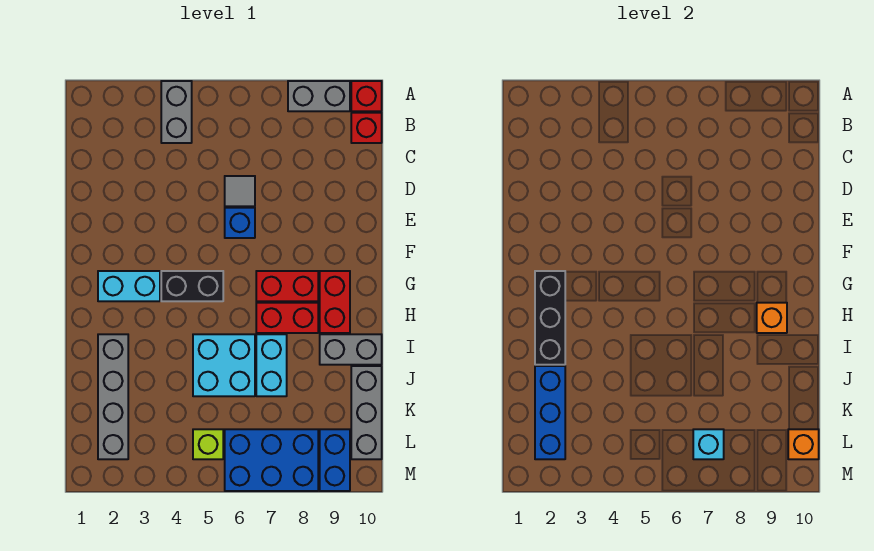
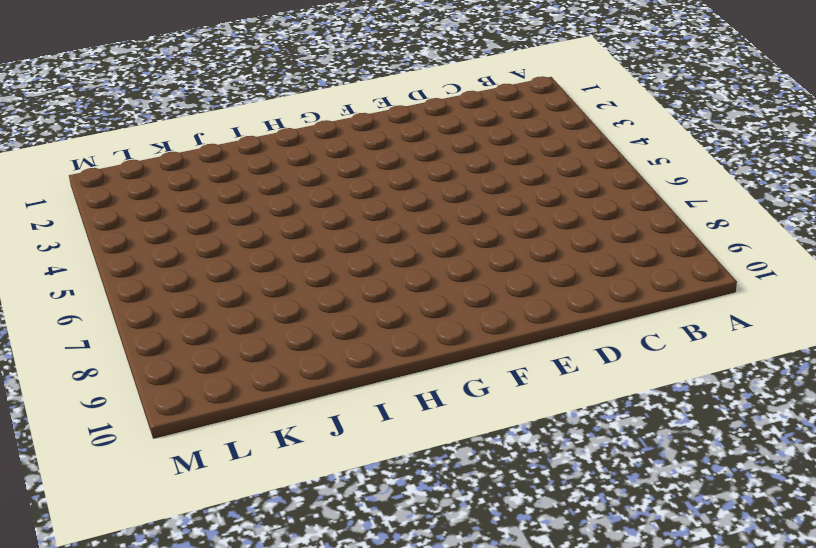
none -> grey brick A4:B4 level 1
none -> grey brick A8:A9 level 1
none -> red brick A10 level 1

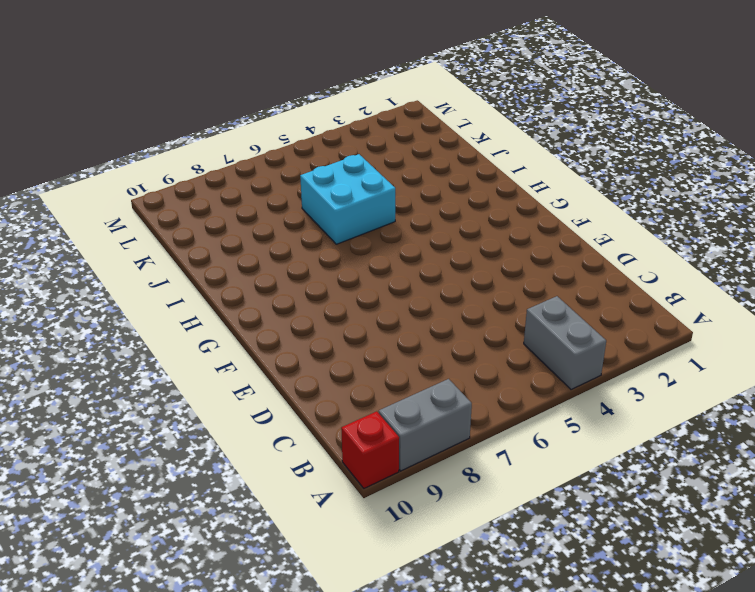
none -> red brick B10 level 1
none -> grey tile D6 level 1
none -> blue brick E6 level 1

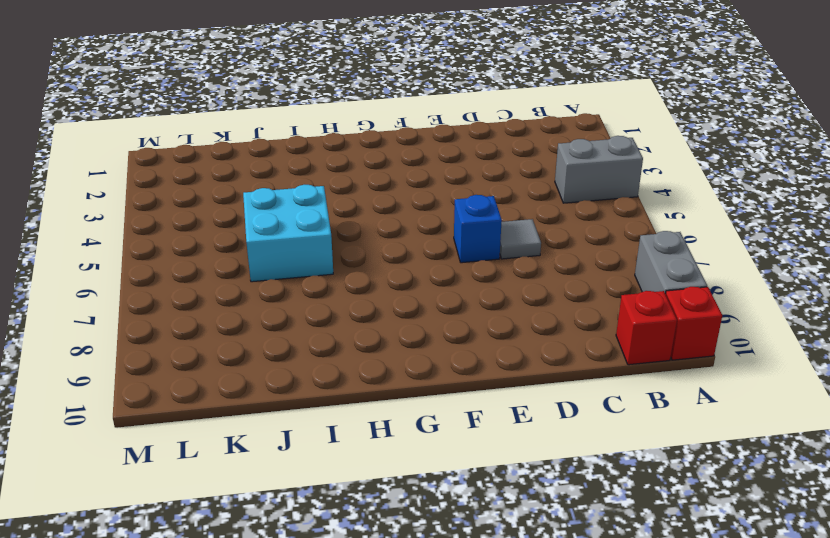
none -> cyan brick G2:G3 level 1
none -> black brick G4:G5 level 1
none -> red brick G7:G8 level 1

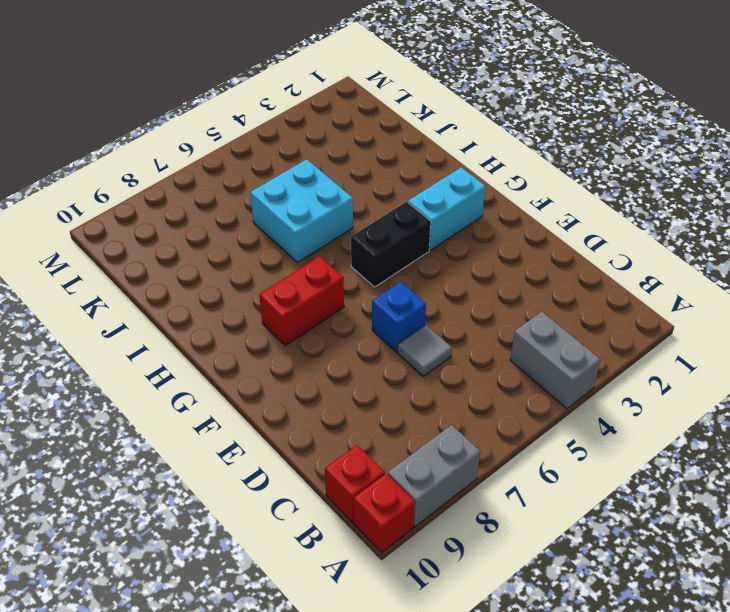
none -> red brick G9:H9 level 1
none -> red brick H7:H8 level 1
none -> grey brick I2:L2 level 1

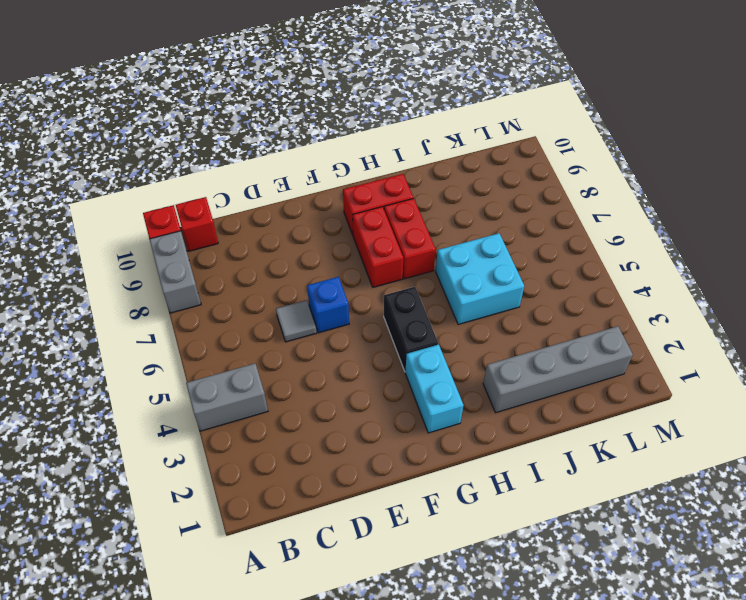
none -> cyan brick I7:J7 level 1
none -> grey brick I9:I10 level 1
none -> grey brick J10:L10 level 1

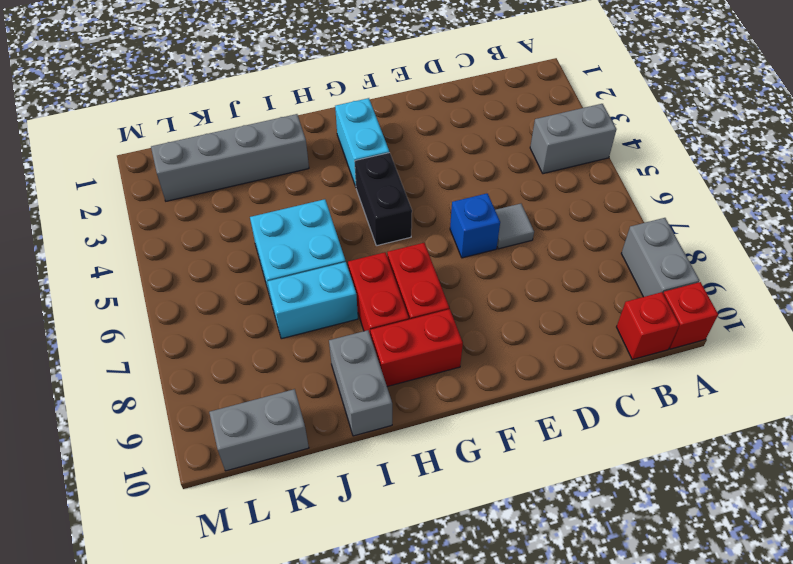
grey brick K10:L10 level 1 -> grey brick J10:L10 level 1
none -> lime brick L5 level 1
none -> blue brick L6:M8 level 1
none -> blue brick L9:M9 level 1

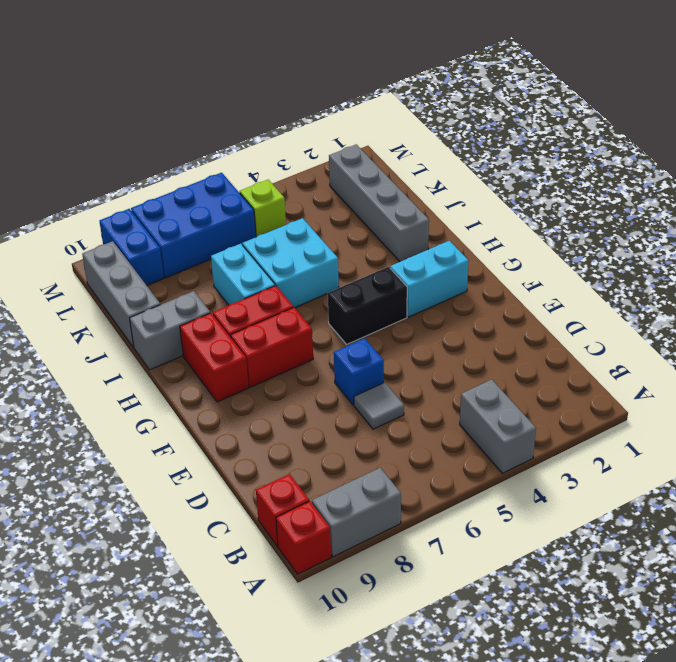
none -> black brick G2:I2 level 2
none -> orange brick H9 level 2
none -> blue brick J2:L2 level 2

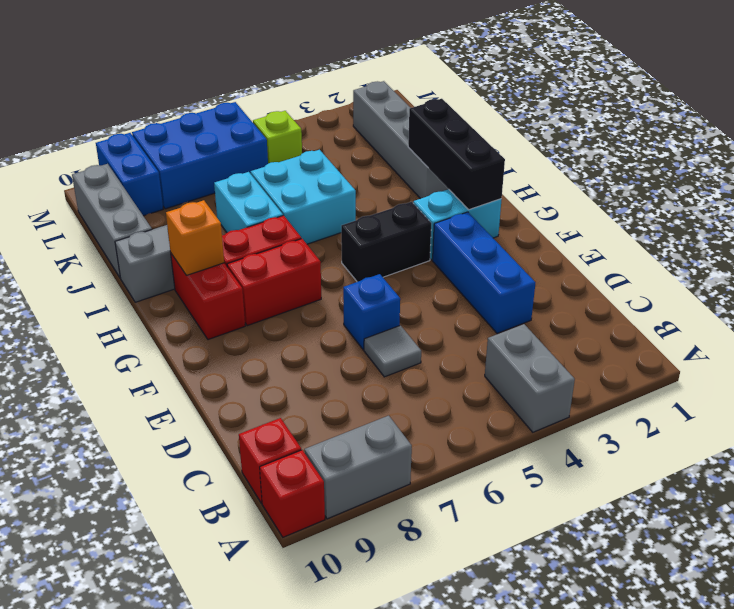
blue brick D3:F3 level 1 -> blue brick J2:L2 level 2
none -> cyan brick L7 level 2
none -> orange brick L10 level 2

